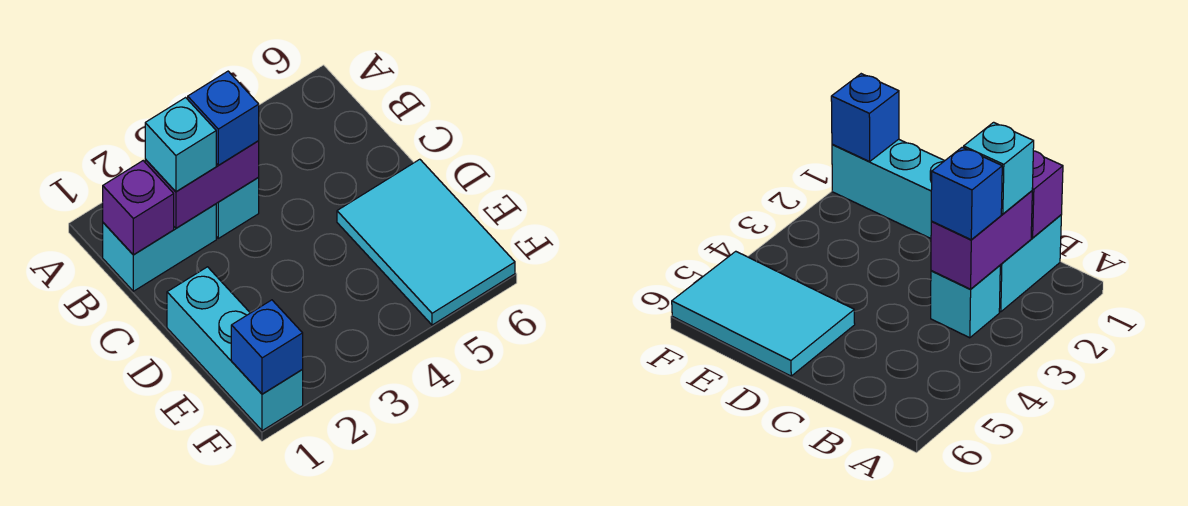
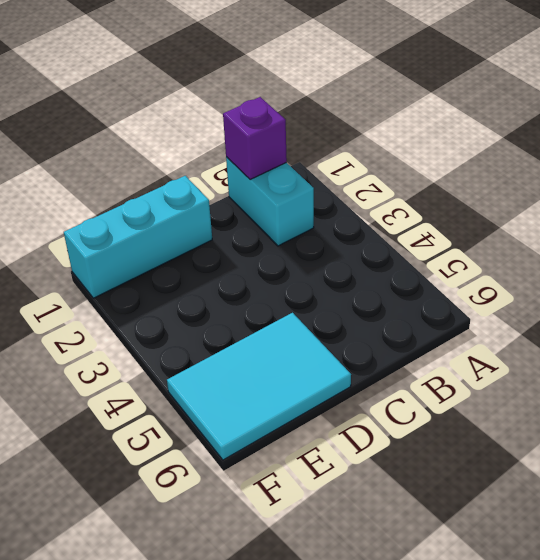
none -> cyan brick B3 level 1
none -> purple brick B2:B3 level 2

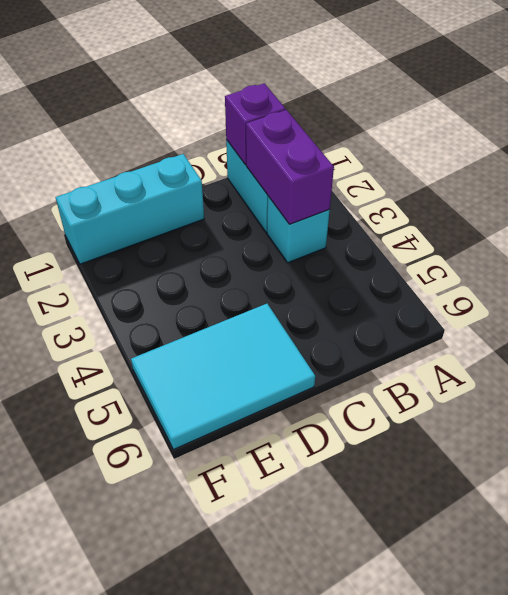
none -> blue brick F1 level 2
none -> cyan brick B2 level 3

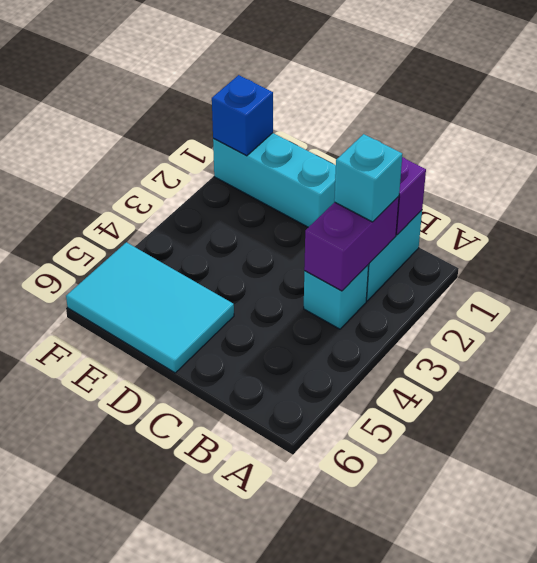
none -> blue brick B3 level 3

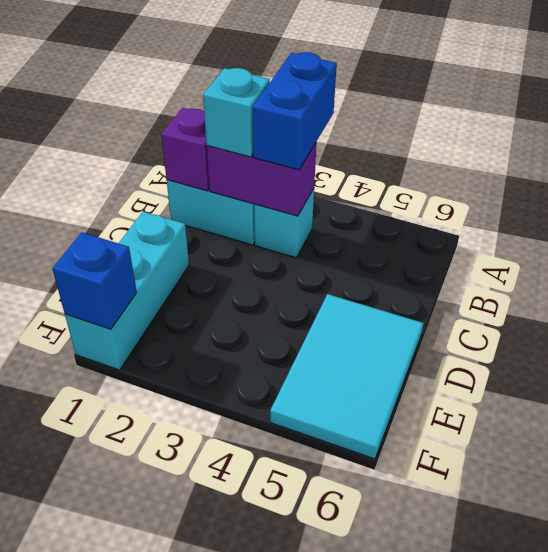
blue brick A3:B3 level 3 -> blue brick B3 level 3

